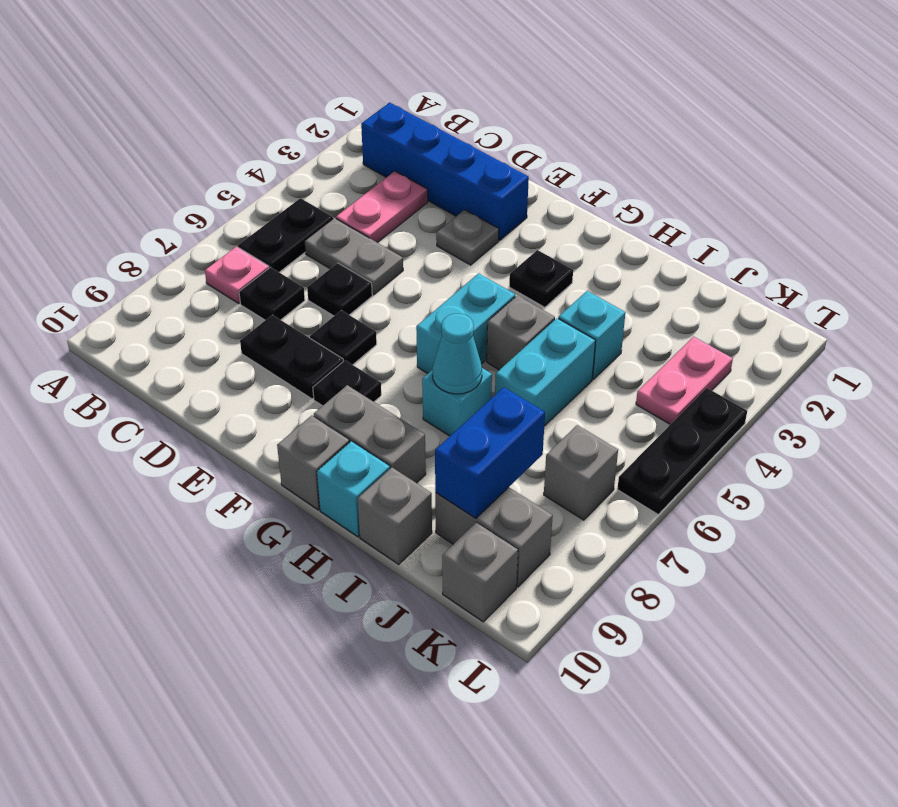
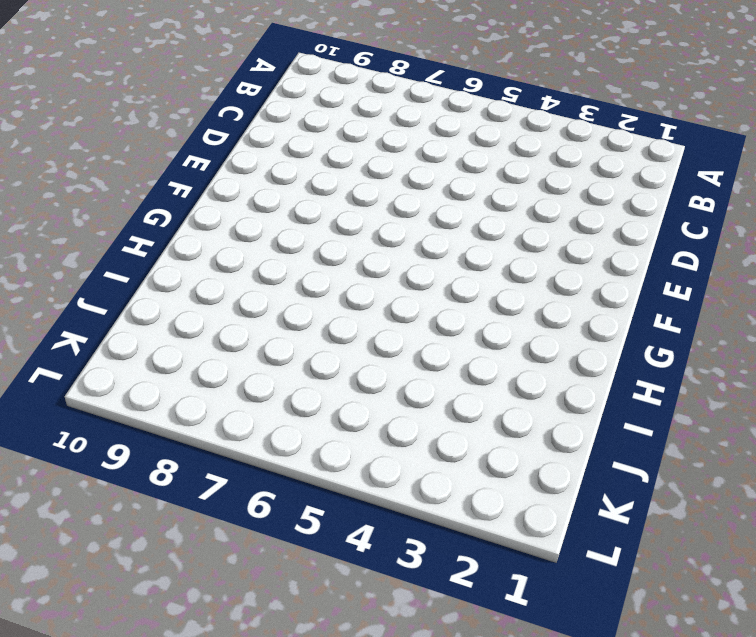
none -> blue brick B2:E2 level 1
none -> black plate B5:B6 level 1
none -> pink plate B7 level 1

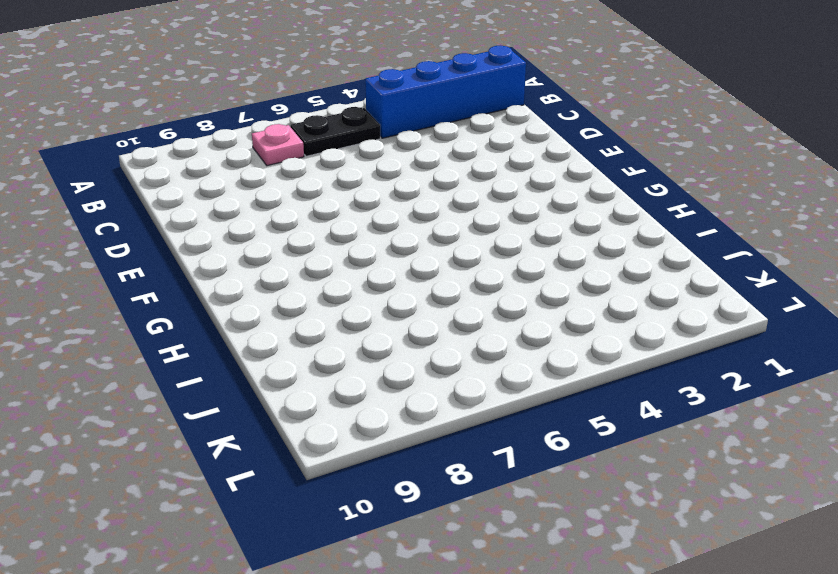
blue brick B1:B4 level 1 -> blue brick B2:E2 level 1
none -> pink plate C3:C4 level 1
none -> grey plate C5:D5 level 1
none -> black plate C7 level 1

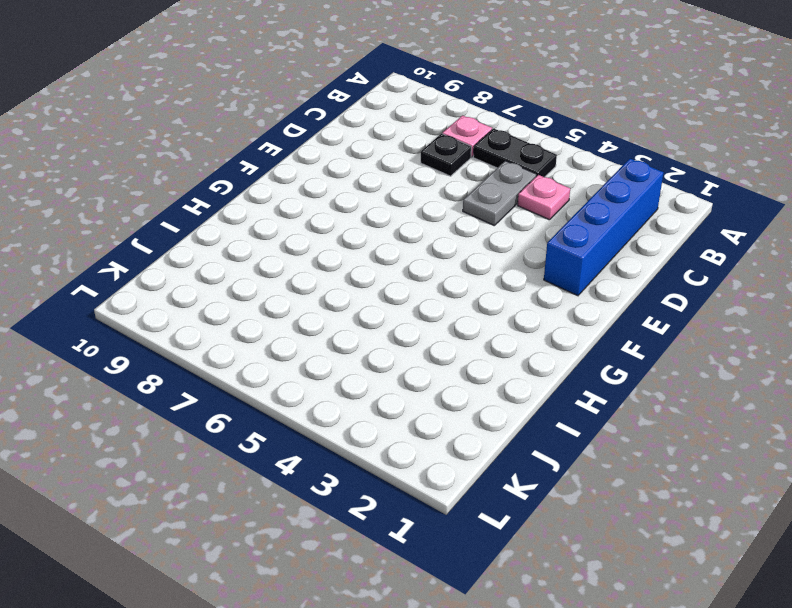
pink plate C4 level 1 -> pink plate C3:C4 level 1
none -> black plate D6 level 1
none -> black plate D8:E8 level 1
none -> grey plate E3 level 1

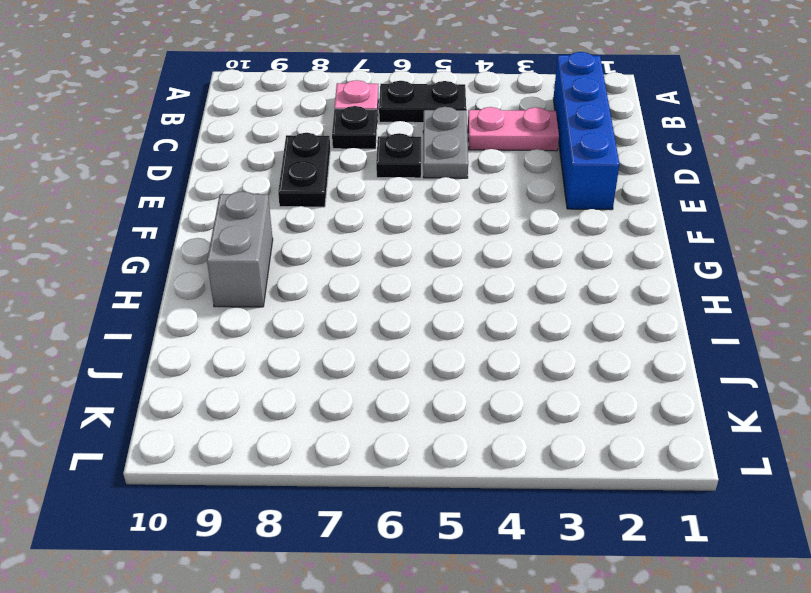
none -> grey plate E3 level 1
none -> black plate E7 level 1
none -> black plate F8 level 1

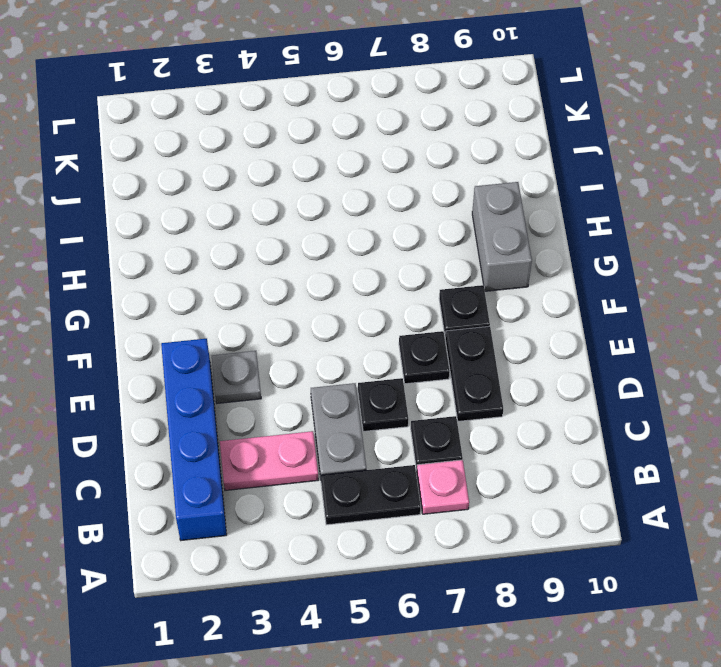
none -> black plate G3 level 1
none -> cyan brick G5:G6 level 1
none -> grey brick G10 level 1

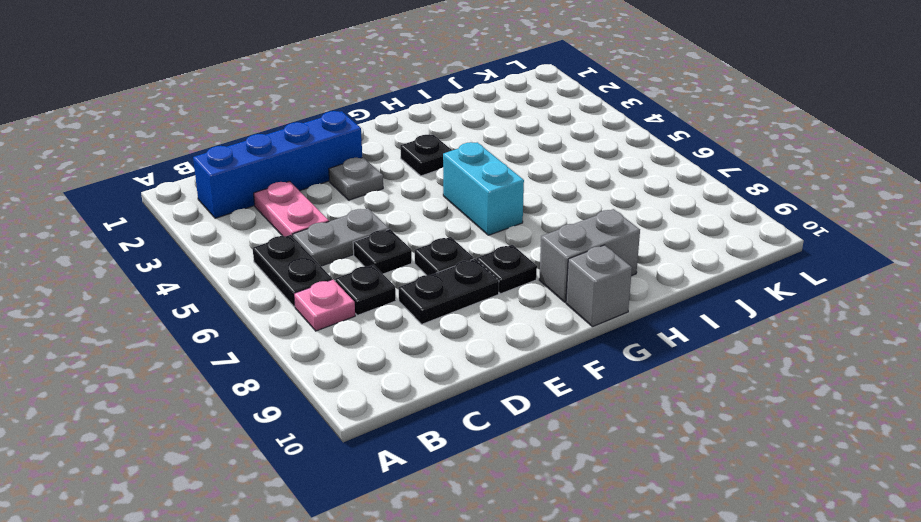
none -> grey brick H5 level 1
none -> cyan brick H7 level 1
none -> cyan brick H10 level 1

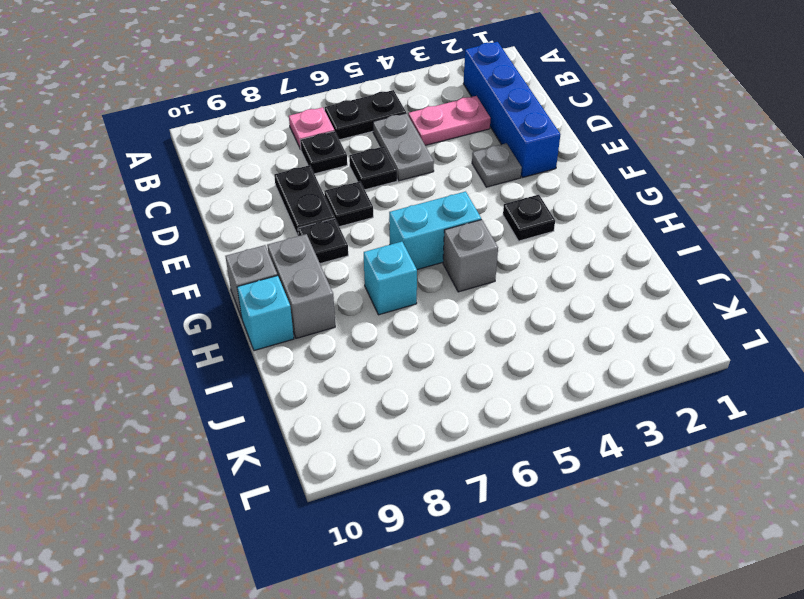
none -> cyan brick I4 level 1
none -> cyan brick I5:I6 level 1
none -> grey brick I10 level 1

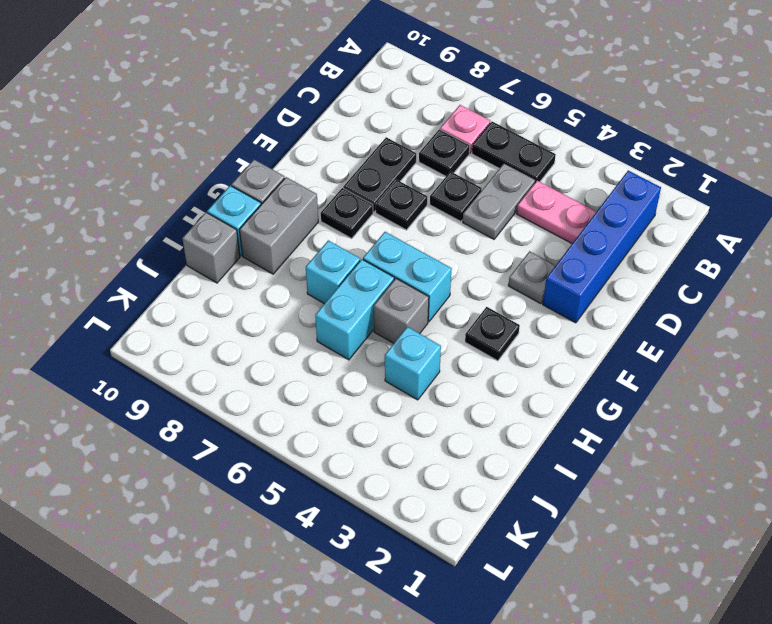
cyan brick H6:I6 level 1 -> cyan brick I5:I6 level 1
none -> grey brick J9:K9 level 1
none -> pink plate K3:K4 level 1
none -> grey brick K7 level 1

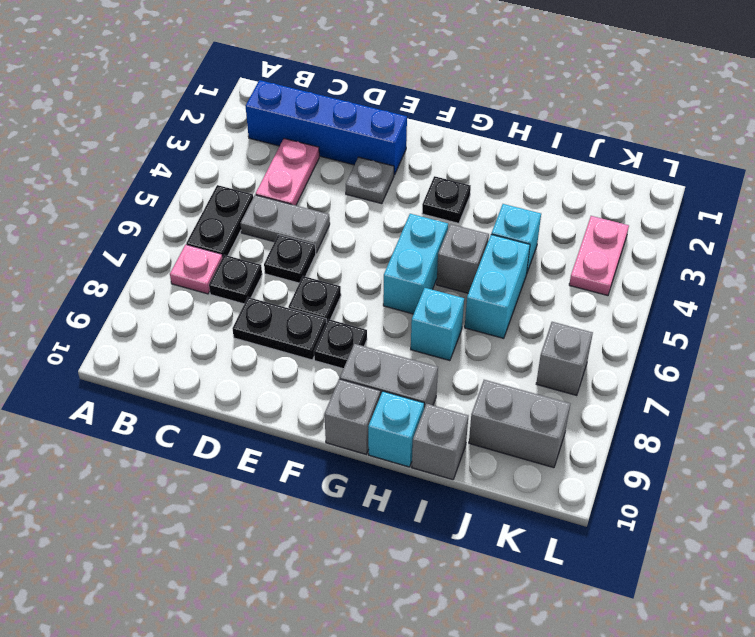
none -> grey brick K10 level 1
none -> black plate L4:L6 level 1
none -> cyan cone H7 level 2

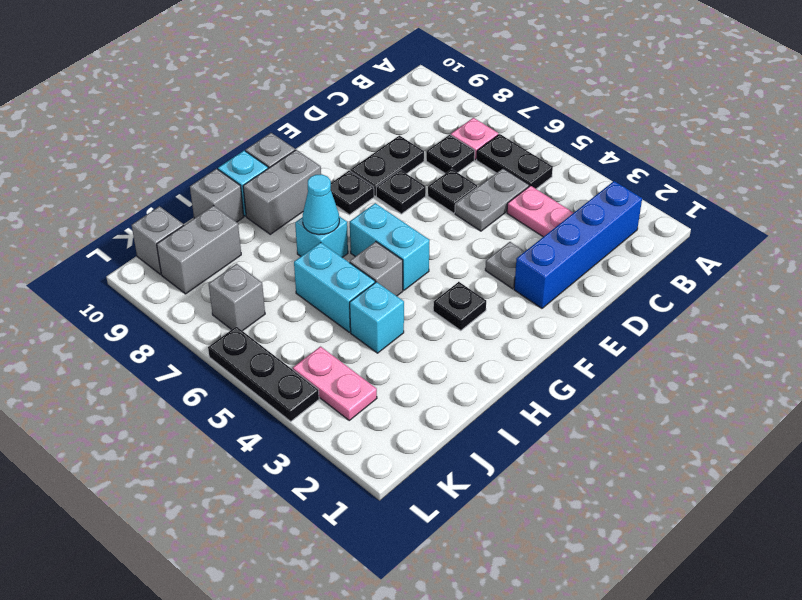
none -> blue brick J8:J9 level 2

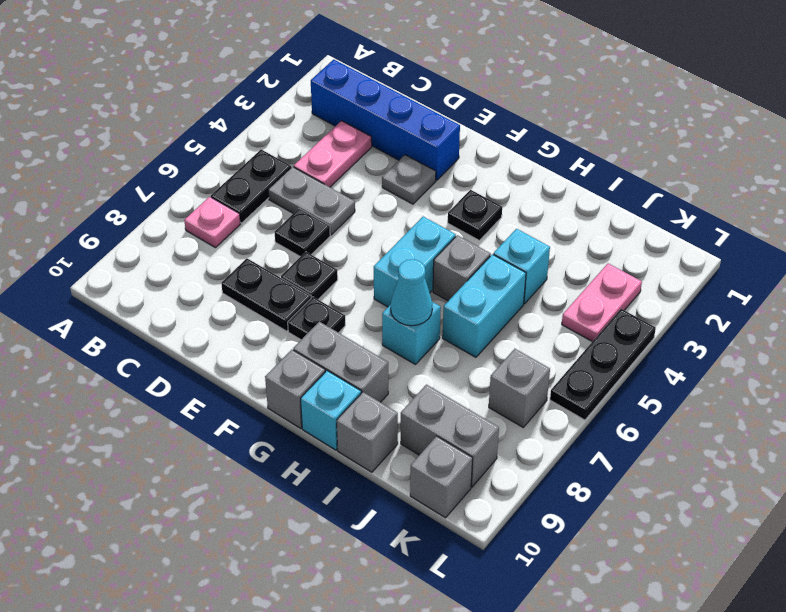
none -> black plate C7 level 1
none -> blue brick J8:J9 level 2

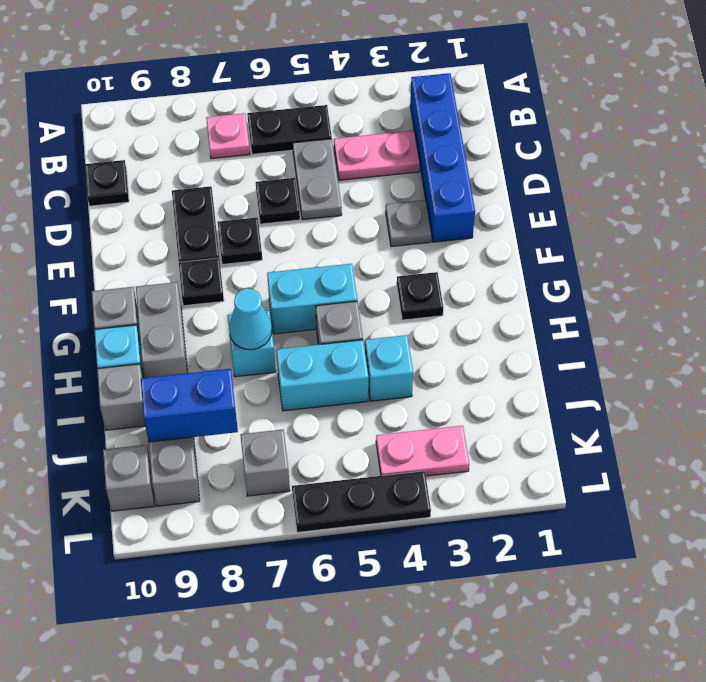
black plate C10 level 1 -> black plate C7 level 1

